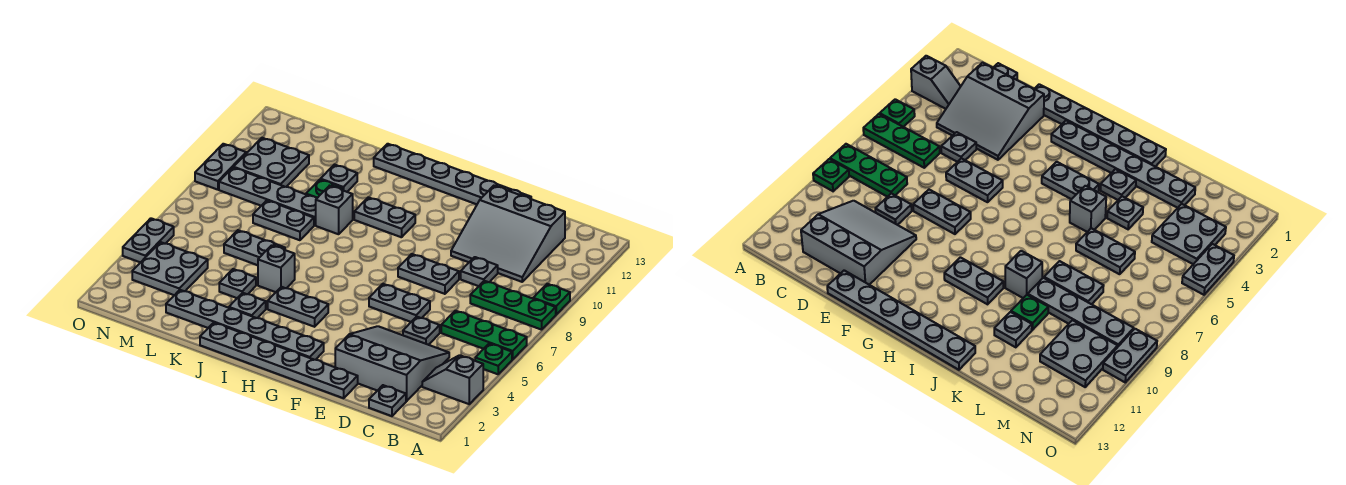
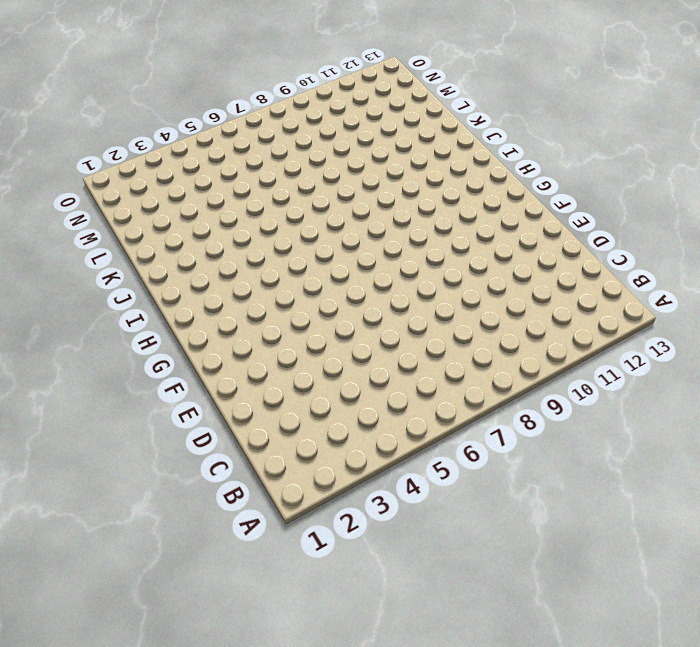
none -> grey slope A3:B3 level 1 top A
none -> green plate A5 level 1
none -> green plate A6:C6 level 1
none -> green plate A8:C8 level 1

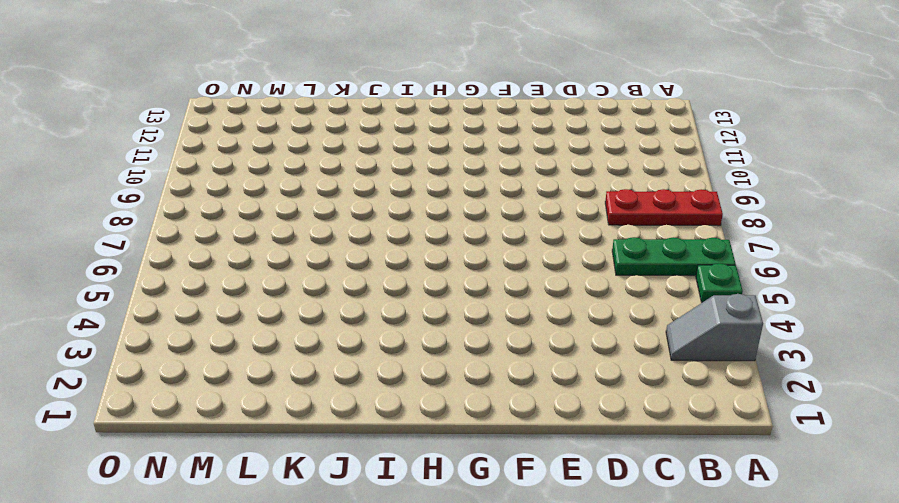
red plate A8:C8 level 1 -> green plate A8:C8 level 1
none -> green plate A9 level 1
none -> grey plate C1 level 1
none -> grey slope C2:E4 level 1 top 2
none -> grey slope C10:E12 level 1 top 12

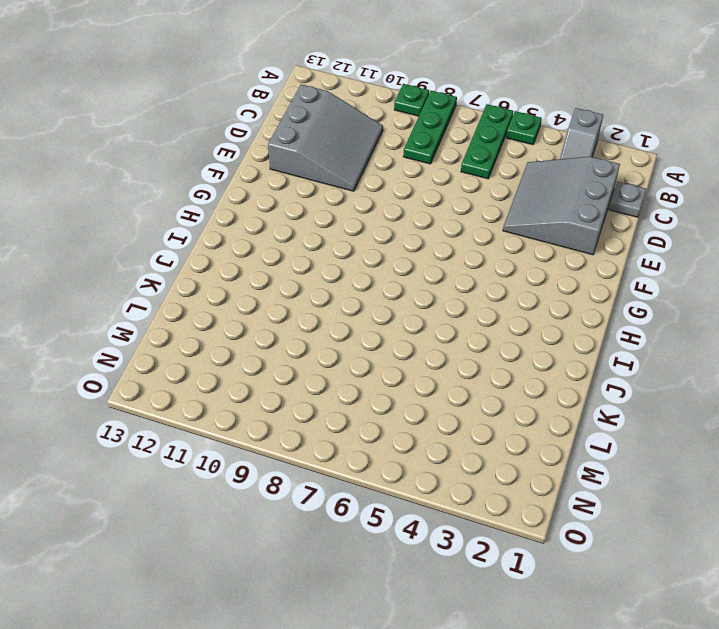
none -> grey plate D5 level 1
none -> grey plate D9 level 1
none -> grey plate E1:J1 level 1
none -> grey plate E6:F6 level 1

